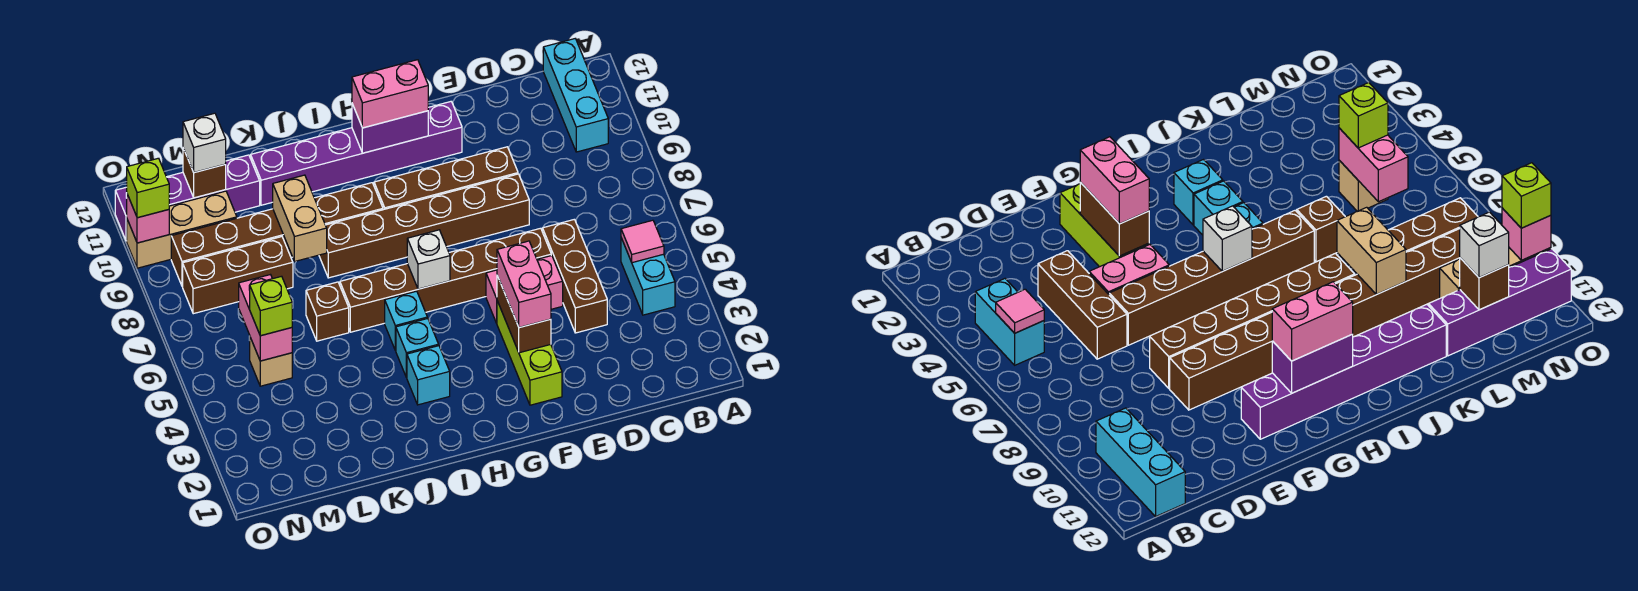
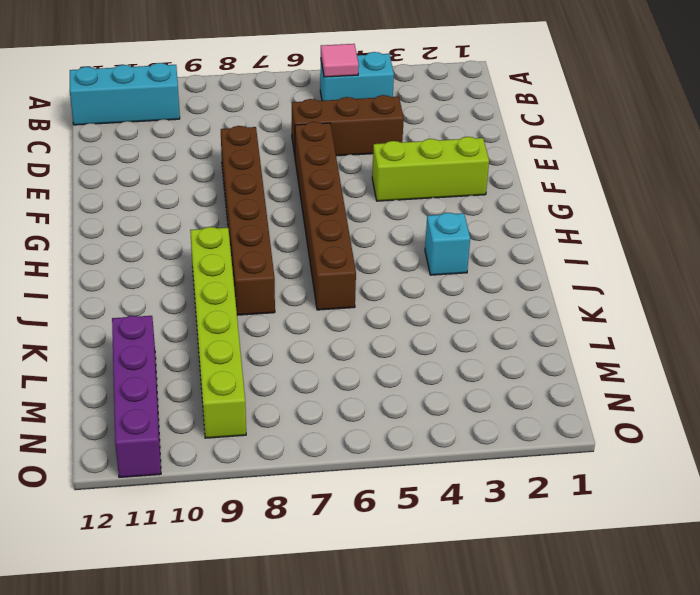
lime brick I9:N9 level 1 -> brown brick I9:N9 level 1
none -> pink brick E5:F5 level 1
none -> brown brick E9:H9 level 1
none -> purple brick F11:K11 level 1
none -> cyan brick I4 level 1

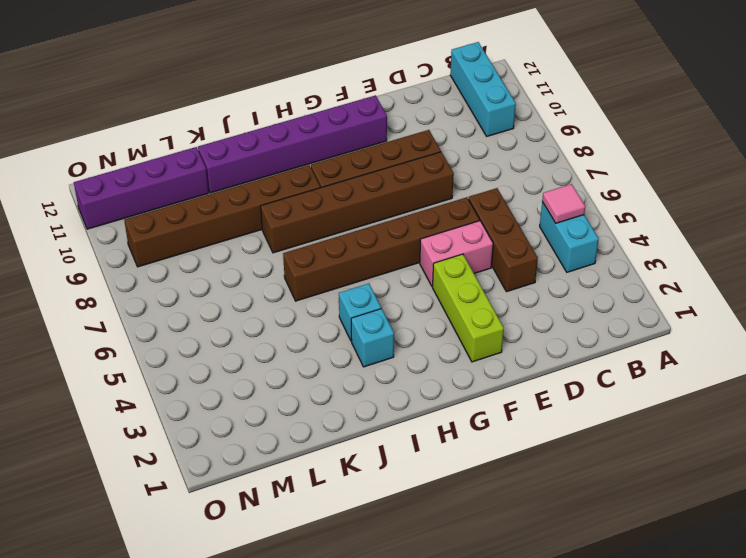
none -> cyan brick I5 level 1
none -> brown brick K6 level 1
none -> brown brick L8:N8 level 1
none -> tan brick M5 level 1

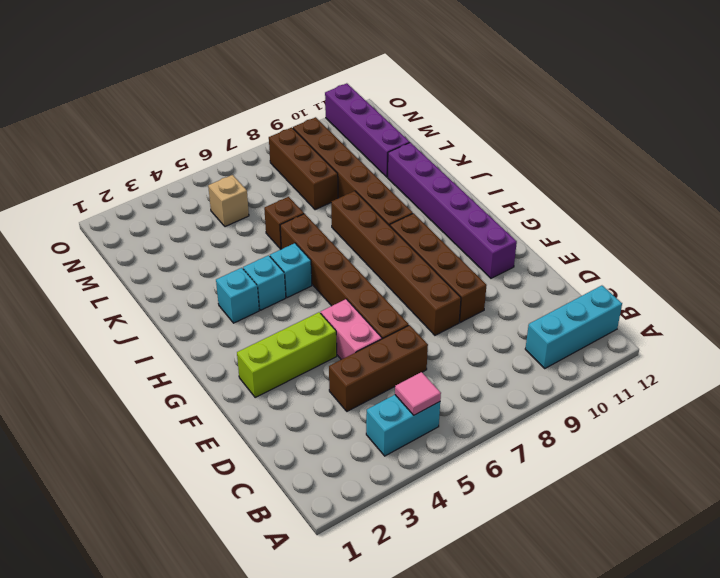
none -> tan brick M10:O10 level 1
none -> brown brick F3:F4 level 2
none -> purple brick G11:H11 level 2
none -> white brick H6 level 2

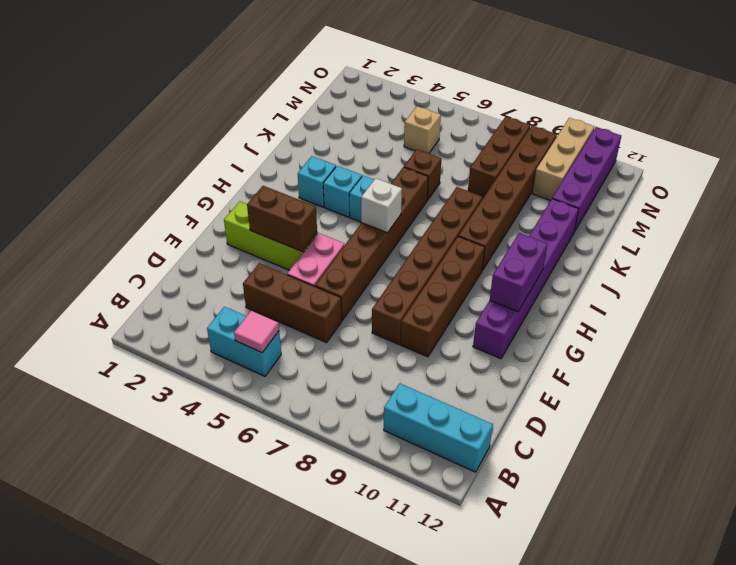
none -> tan brick K8:K9 level 2
none -> pink brick M5:M6 level 2
none -> brown brick M11 level 2
none -> pink brick O10 level 2

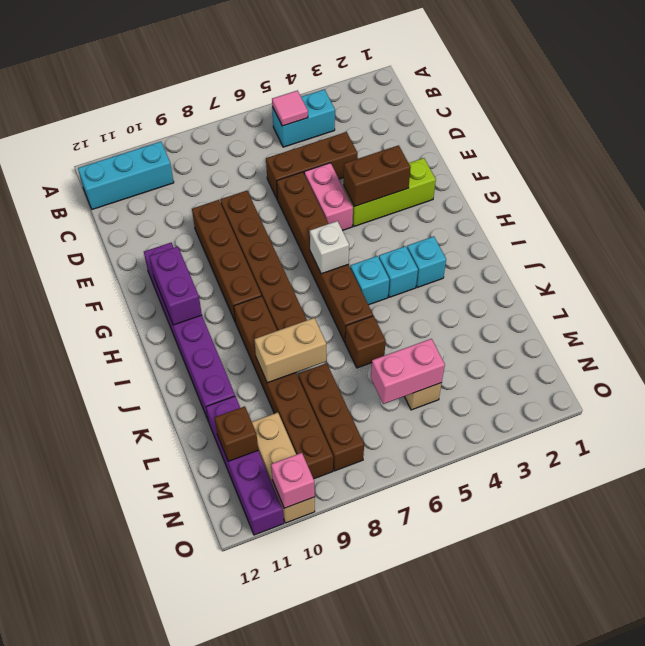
none -> pink brick F3:F4 level 3
none -> pink brick G11:H11 level 3
none -> lime brick M5 level 3
none -> white brick M11 level 3

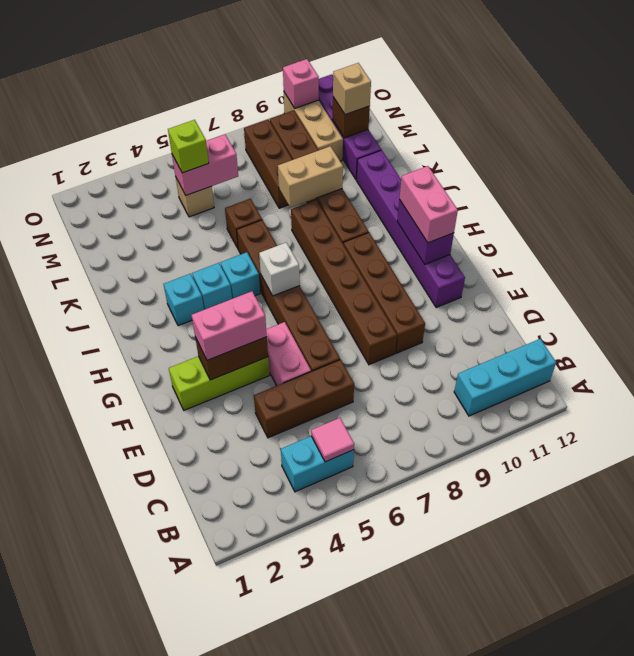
tan brick M11 level 3 -> white brick M11 level 3
none -> lime brick O10 level 3

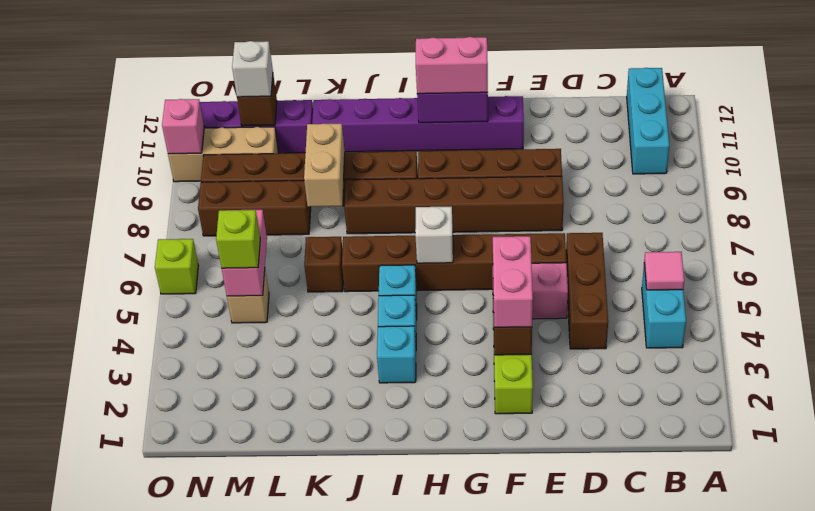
lime brick O6 level 1 -> lime brick O10 level 3

